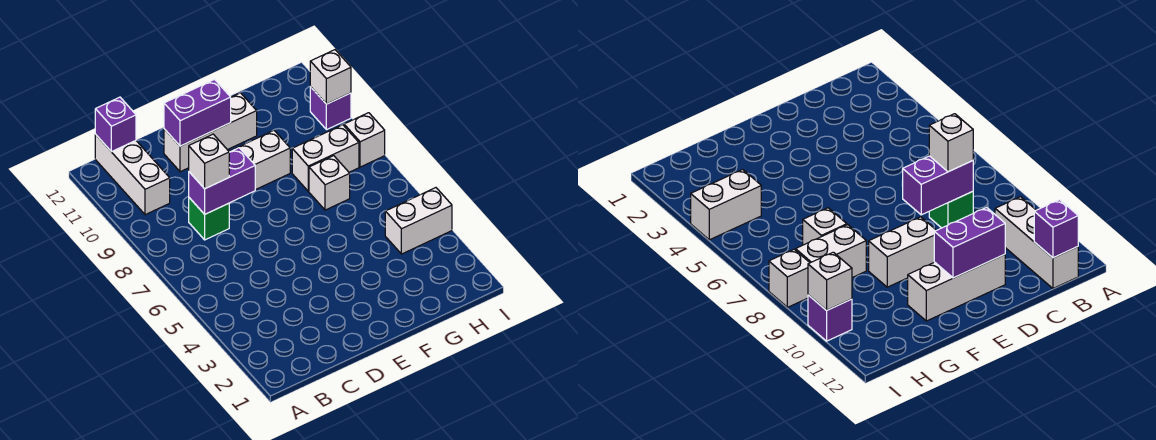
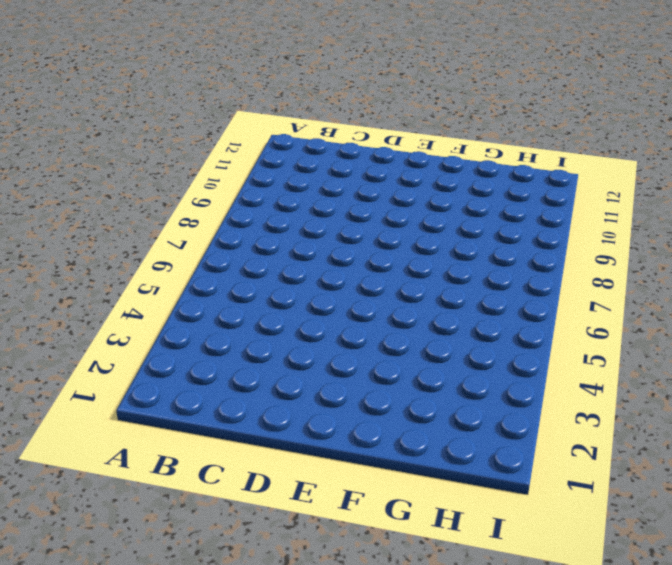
none -> white brick B10:B12 level 1
none -> green brick C8 level 1
none -> white brick D11:F11 level 1

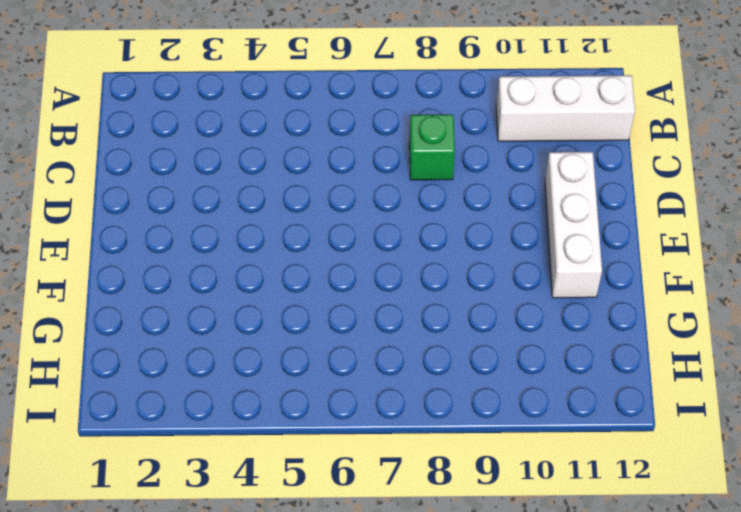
none -> white brick E9:F9 level 1
none -> white brick G7 level 1
none -> white brick G8:H8 level 1

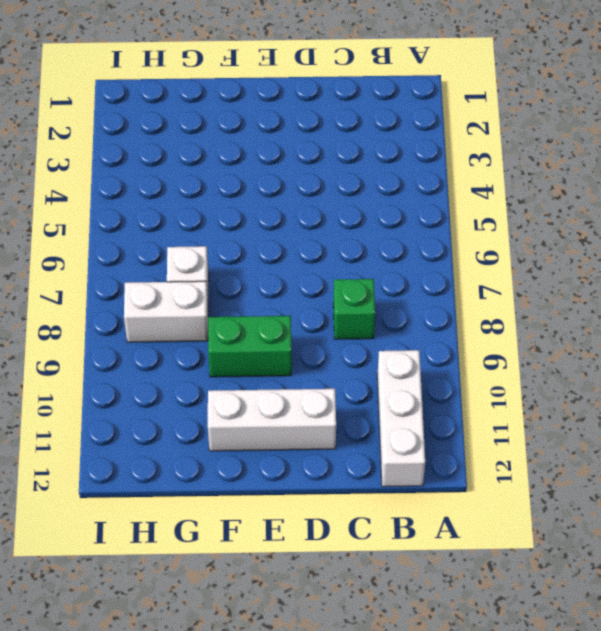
green brick E9:F9 level 1 -> white brick E9:F9 level 1
none -> white brick H4:I4 level 1
none -> white brick I8 level 1
none -> purple brick I10 level 1

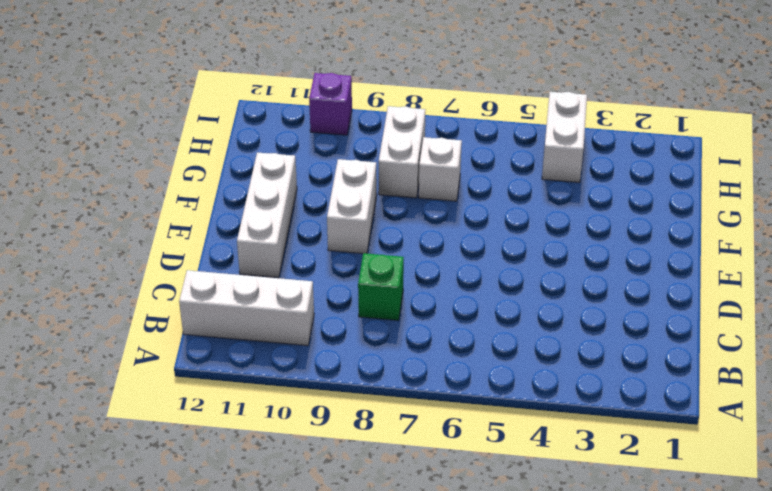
none -> white brick I8 level 1
none -> purple brick B12 level 2
none -> purple brick C8:D8 level 2

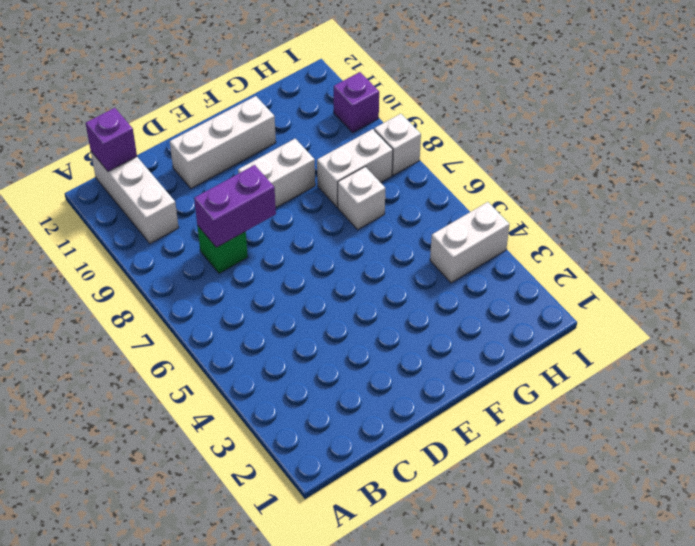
none -> purple brick D11:E11 level 2
none -> white brick I10 level 2
none -> white brick C8 level 3

